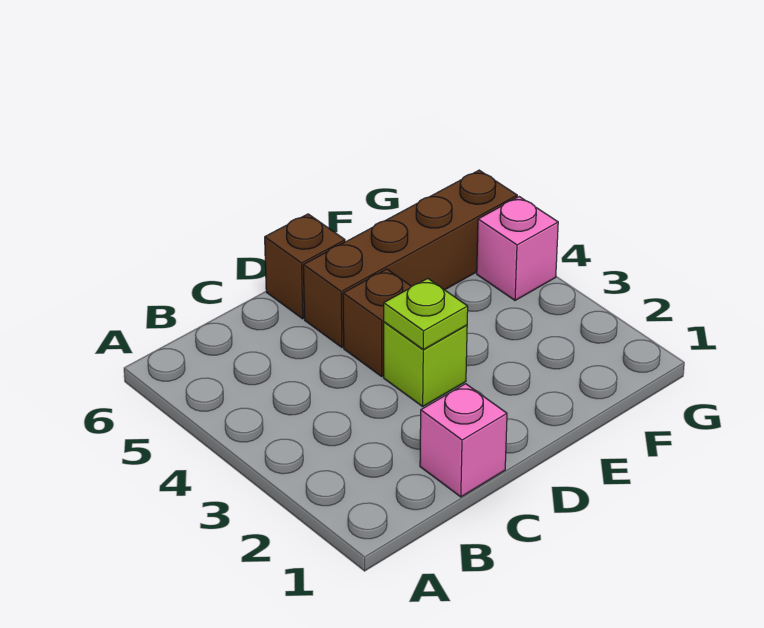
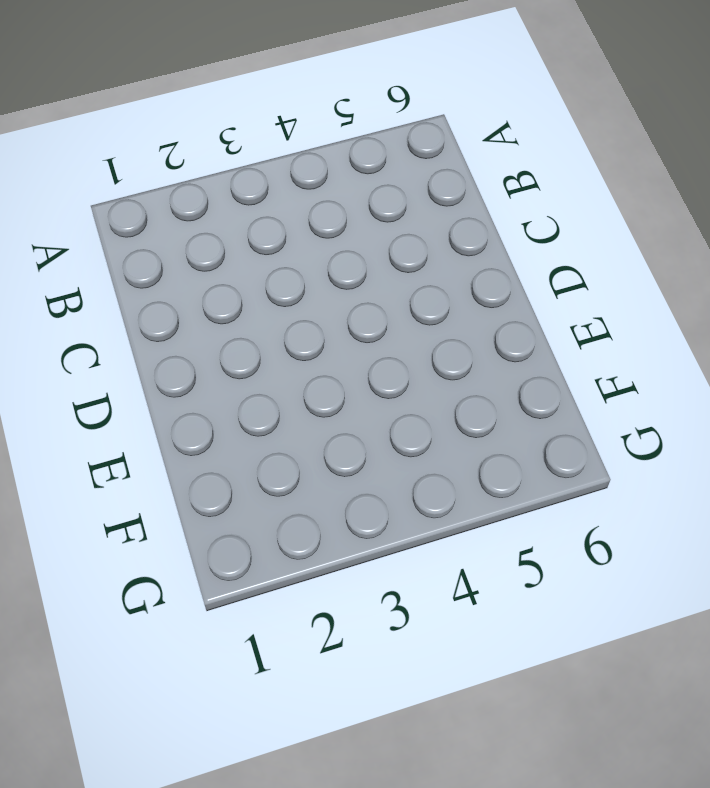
none -> pink brick C1 level 1
none -> lime brick D3 level 1

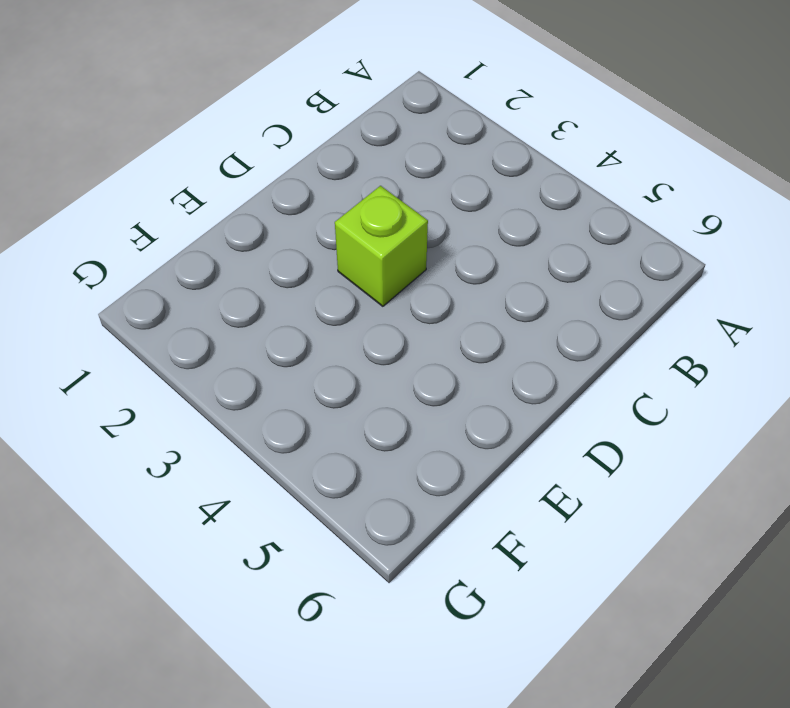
none -> pink brick C1 level 1
none -> brown brick D4 level 1

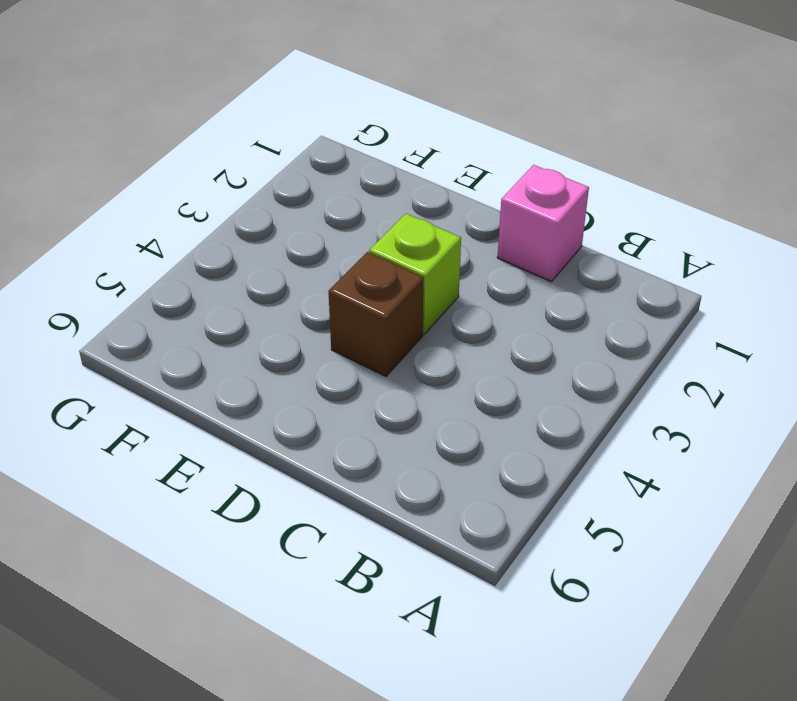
none -> brown brick D5:G5 level 1
none -> brown brick D6 level 1

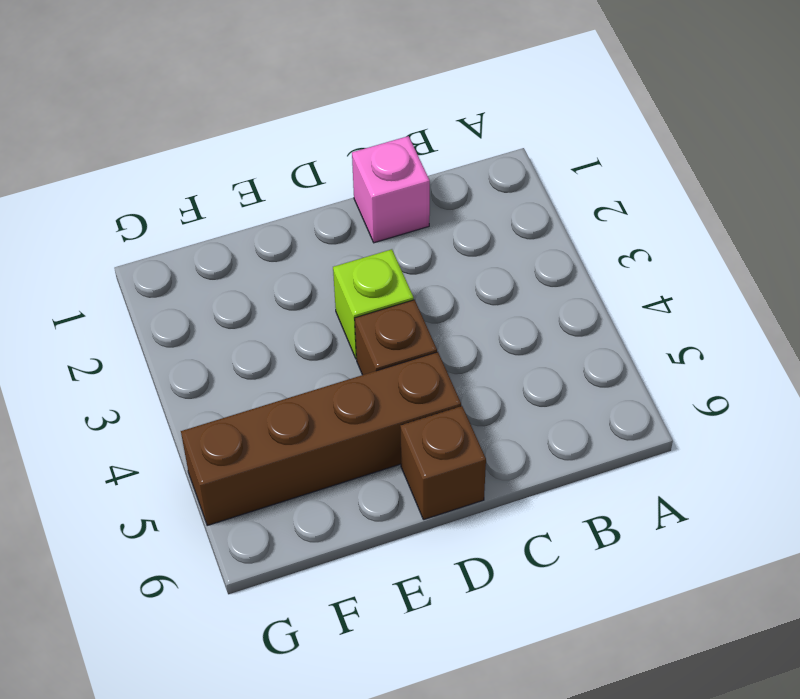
none -> pink brick G4 level 1
none -> lime plate D3 level 2

